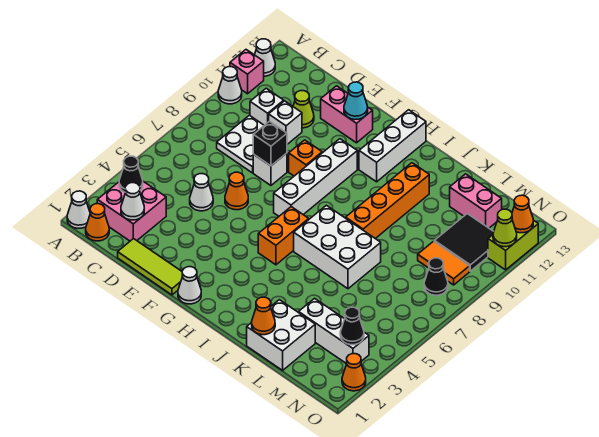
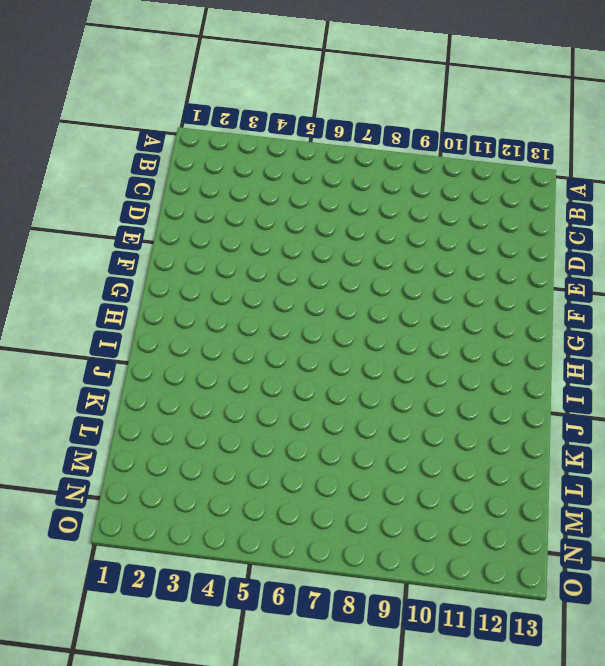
none -> white cone A1 level 1
none -> white cone A10 level 1
none -> pink brick A11 level 1
none -> white cone A12 level 1

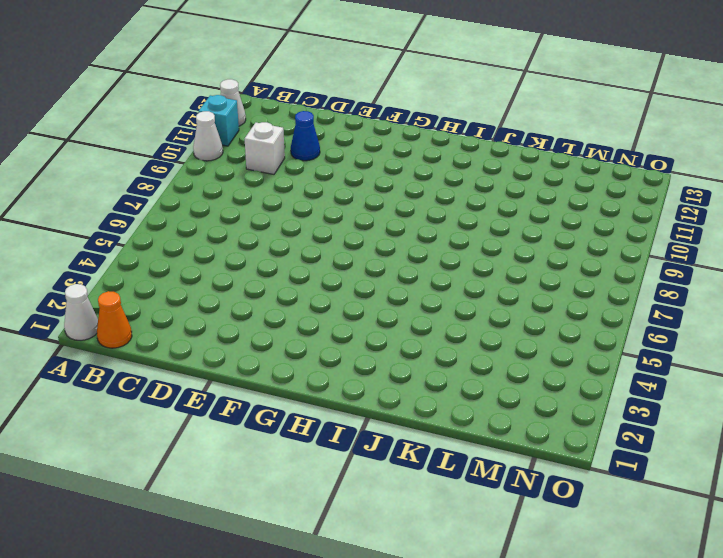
cyan brick A11 level 1 -> pink brick A11 level 1
blue cone D11 level 1 -> lime cone D11 level 1
none -> pink brick B2:C3 level 1
none -> white plate C8:D9 level 1
none -> lime tile D1:F1 level 1
none -> white cone D5 level 1

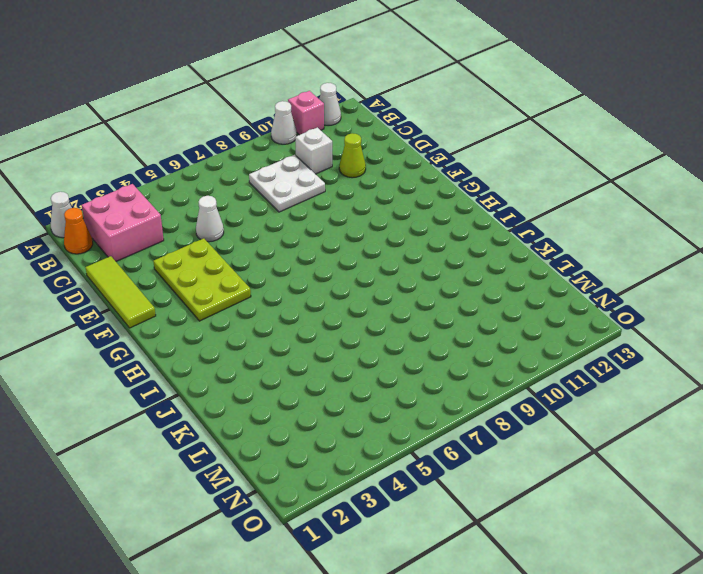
lime plate E3:G4 level 1 -> none
none -> white brick D10 level 1
none -> orange cone E6 level 1
none -> white brick E8 level 1
none -> pink brick E12:F12 level 1

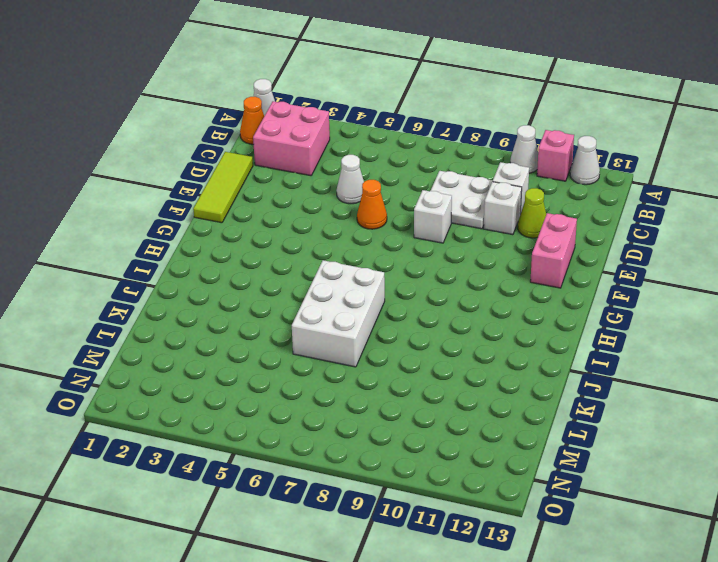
none -> orange brick F9 level 1
none -> white cone G1 level 1
none -> white brick G7:G10 level 1
none -> orange brick H5:H6 level 1

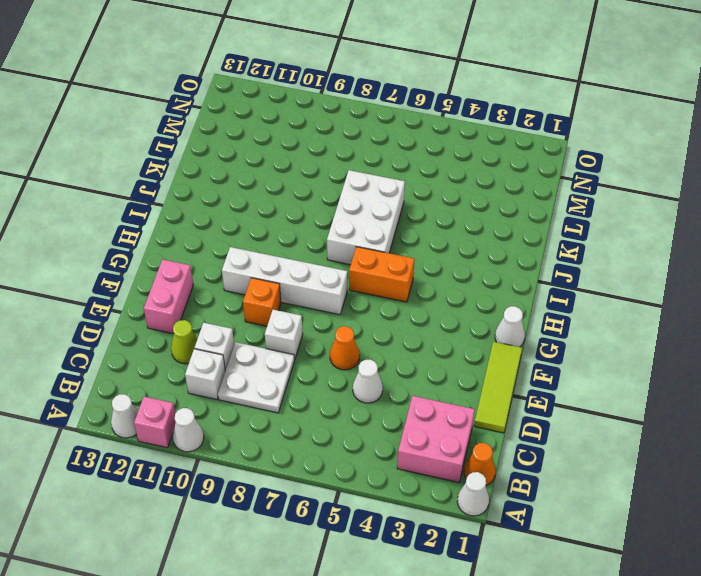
none -> white brick H11:H13 level 1
none -> orange brick J8:J11 level 1
none -> white brick K1:L2 level 1
none -> white brick L3:N3 level 1

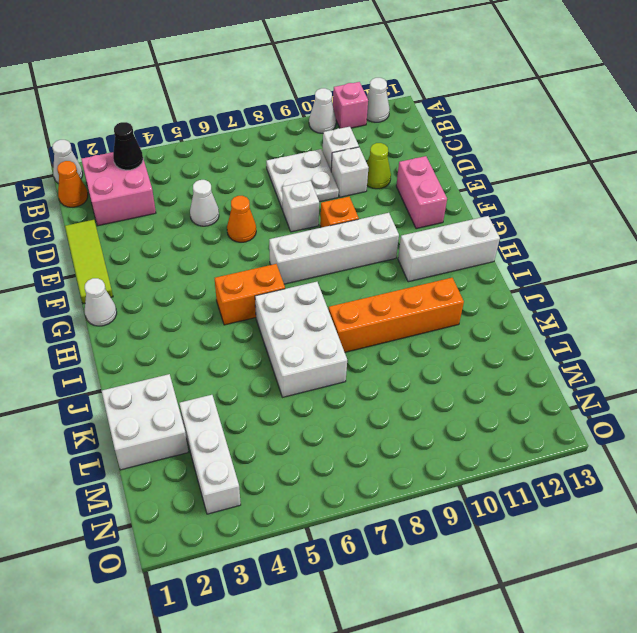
none -> pink brick L12:M12 level 1
none -> orange tile M9:N9 level 1
none -> black tile M10:N11 level 1
none -> black cone N8 level 1

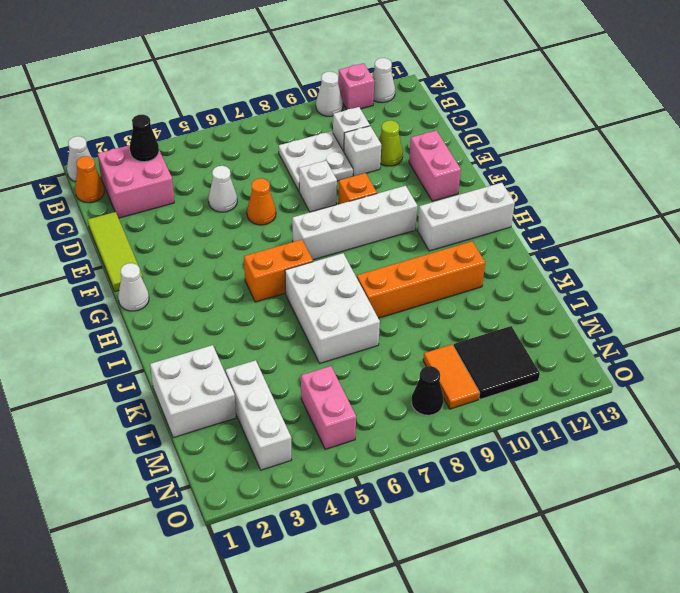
pink brick M5:N5 level 1 -> pink brick L12:M12 level 1
none -> orange cone O2 level 1
none -> lime brick O11:O12 level 1
none -> white cone C2 level 2
none -> black brick E8 level 2

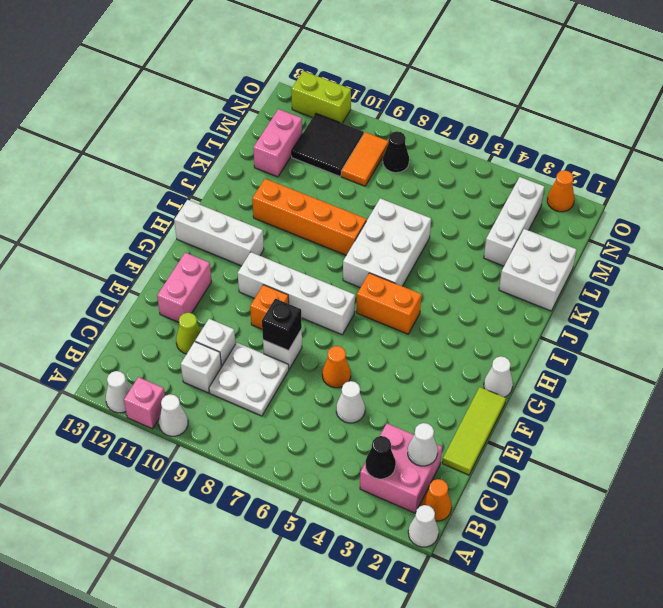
none -> cyan cone F12 level 2
none -> orange cone K1 level 2
none -> black cone N3 level 2
none -> lime cone O11 level 2

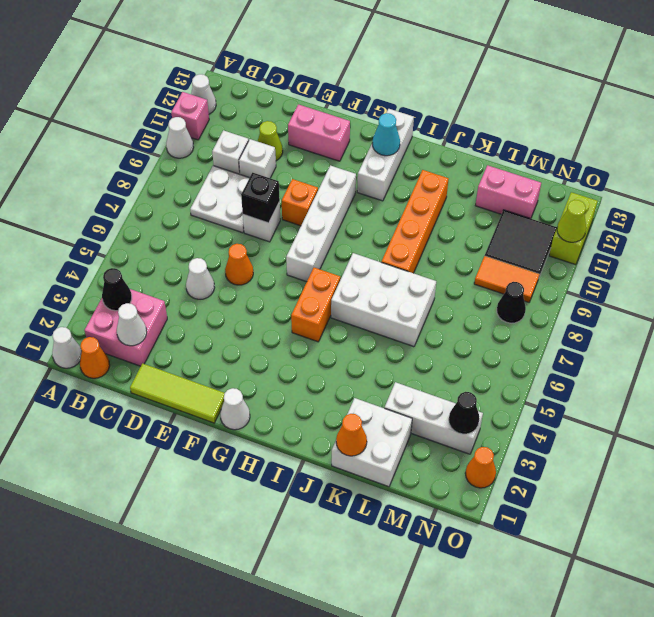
cyan cone H12 level 2 -> cyan cone F12 level 2
none -> orange cone O12 level 2

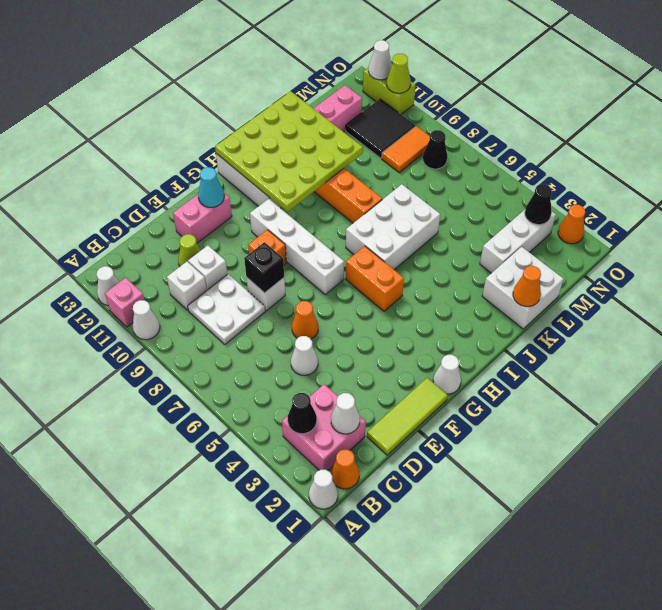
lime plate H10:K13 level 2 -> none
white cone O12 level 2 -> orange cone O12 level 2

